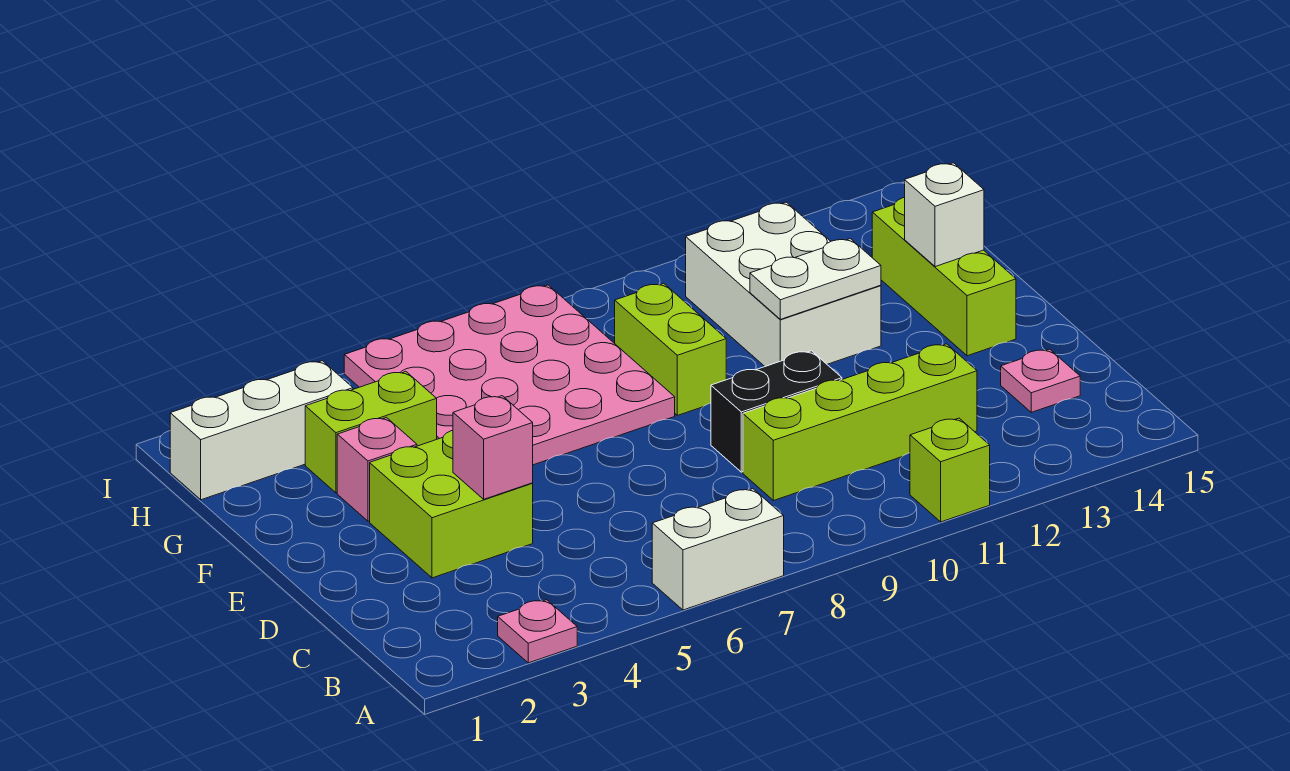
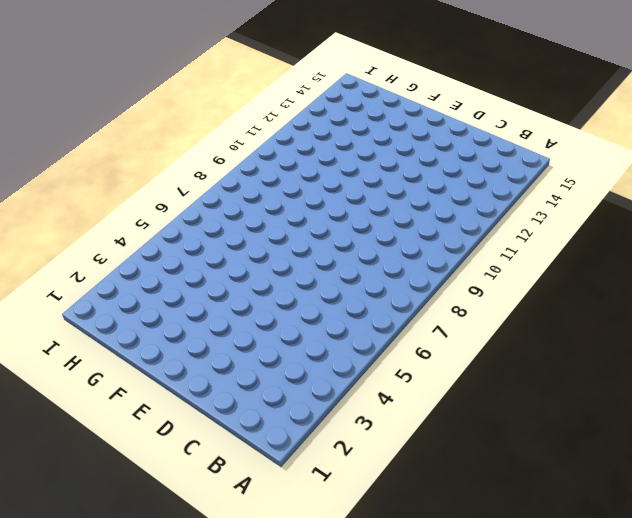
none -> pink plate A3 level 1
none -> white brick A6:A7 level 1
none -> lime brick A11 level 1

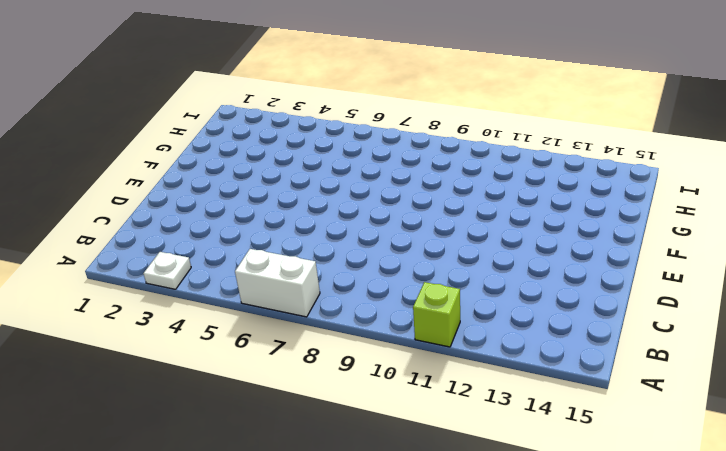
white plate A3 level 1 -> pink plate A3 level 1
none -> lime brick C9:C12 level 1
none -> pink plate C14 level 1
none -> lime brick D3:E4 level 1

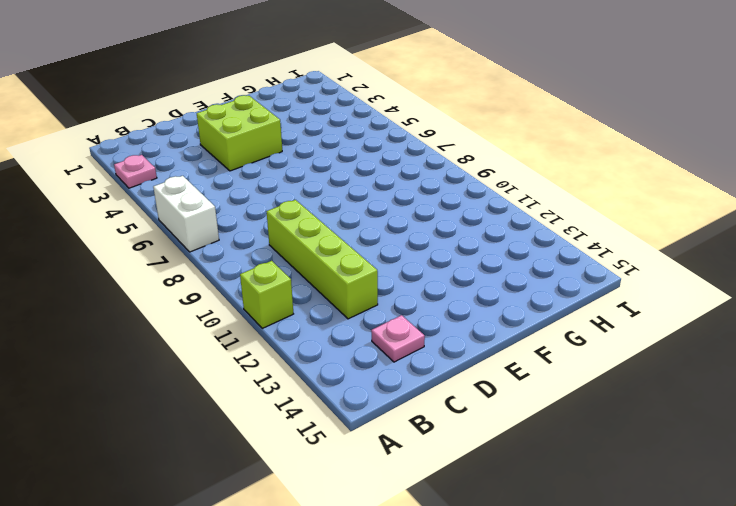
none -> black brick D9:D10 level 1
none -> lime brick E14:G14 level 1
none -> pink brick F3 level 1

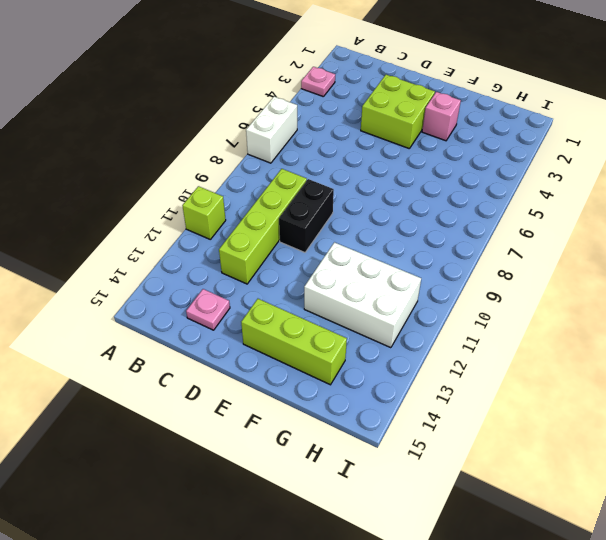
none -> pink plate F5:I8 level 1
none -> lime brick F9:G9 level 1
none -> lime brick G3:G4 level 1

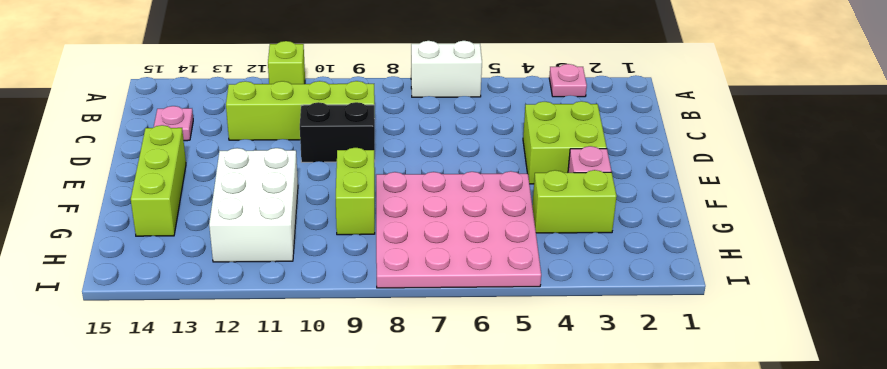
none -> white brick H1:H3 level 1
none -> pink brick D4 level 2
none -> white plate F11:F12 level 2

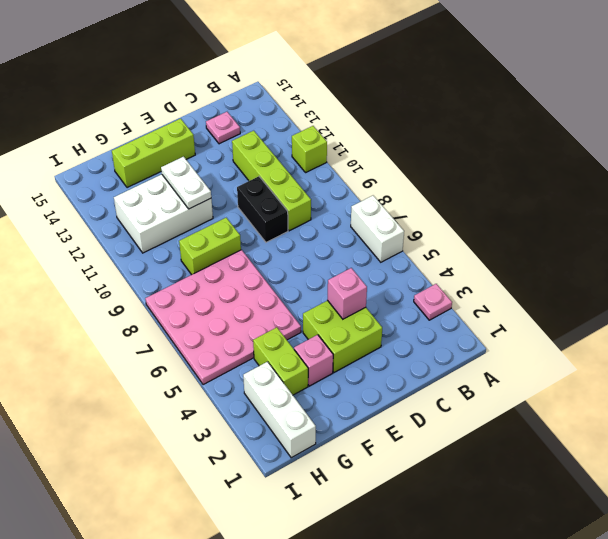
none -> white brick F14 level 2

